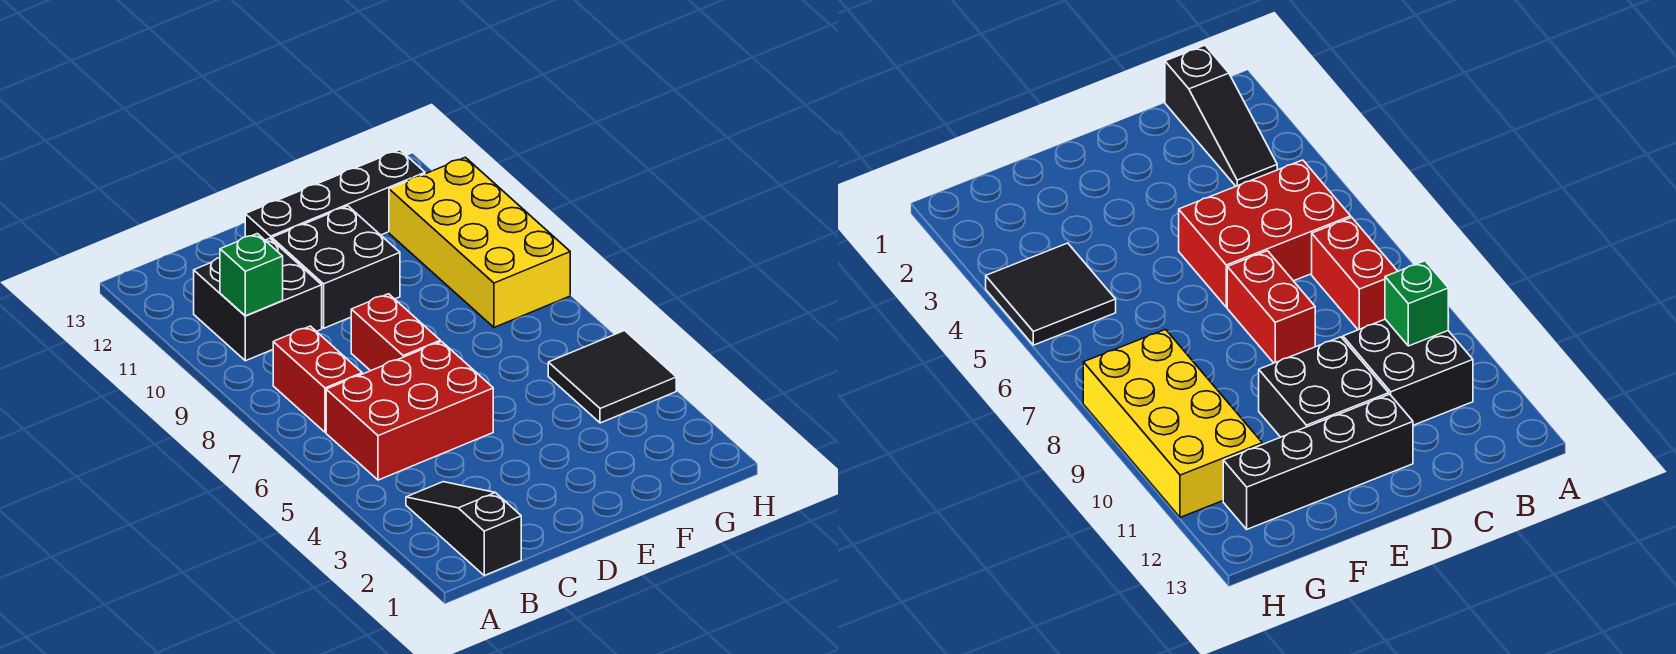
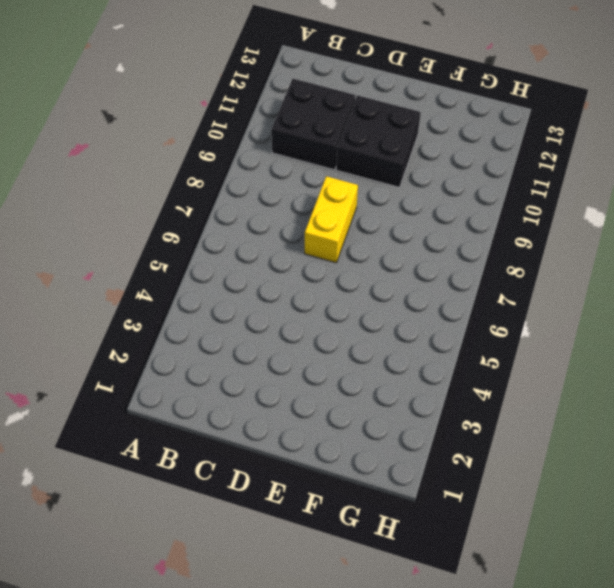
yellow brick D7:D8 level 1 -> red brick D7:D8 level 1
none -> black slope B1:B3 level 1 top 1
none -> red brick B5:D6 level 1

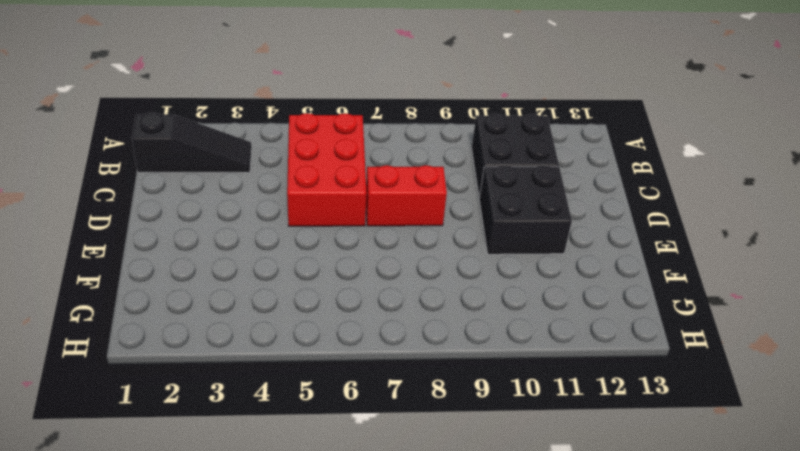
none -> red brick B7:B8 level 1
none -> black brick D12:G12 level 1

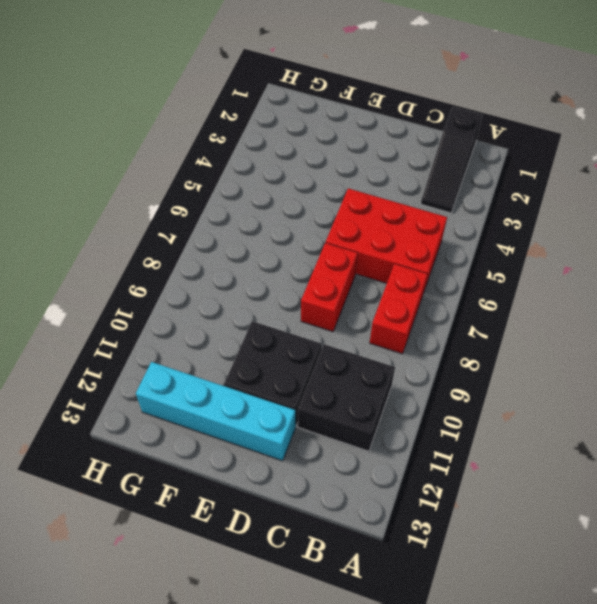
cyan brick D12:G12 level 1 -> black brick D12:G12 level 1
none -> black tile G4:H5 level 1
none -> yellow brick G8:H11 level 1

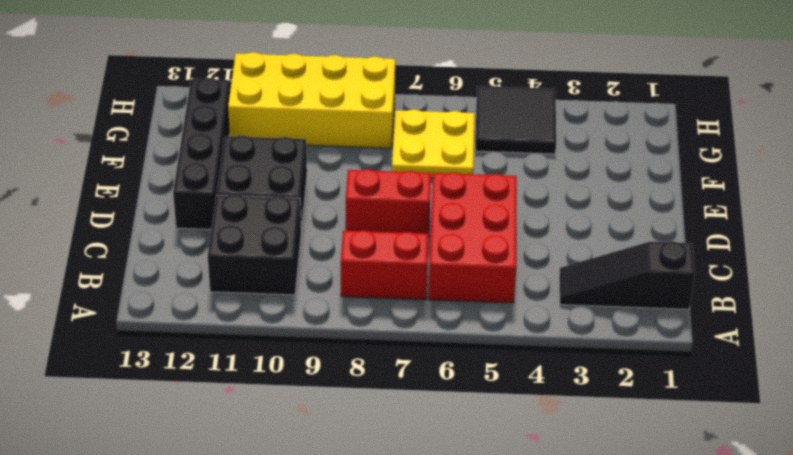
yellow plate F6:G7 level 1 -> none
none -> green brick B10 level 2

